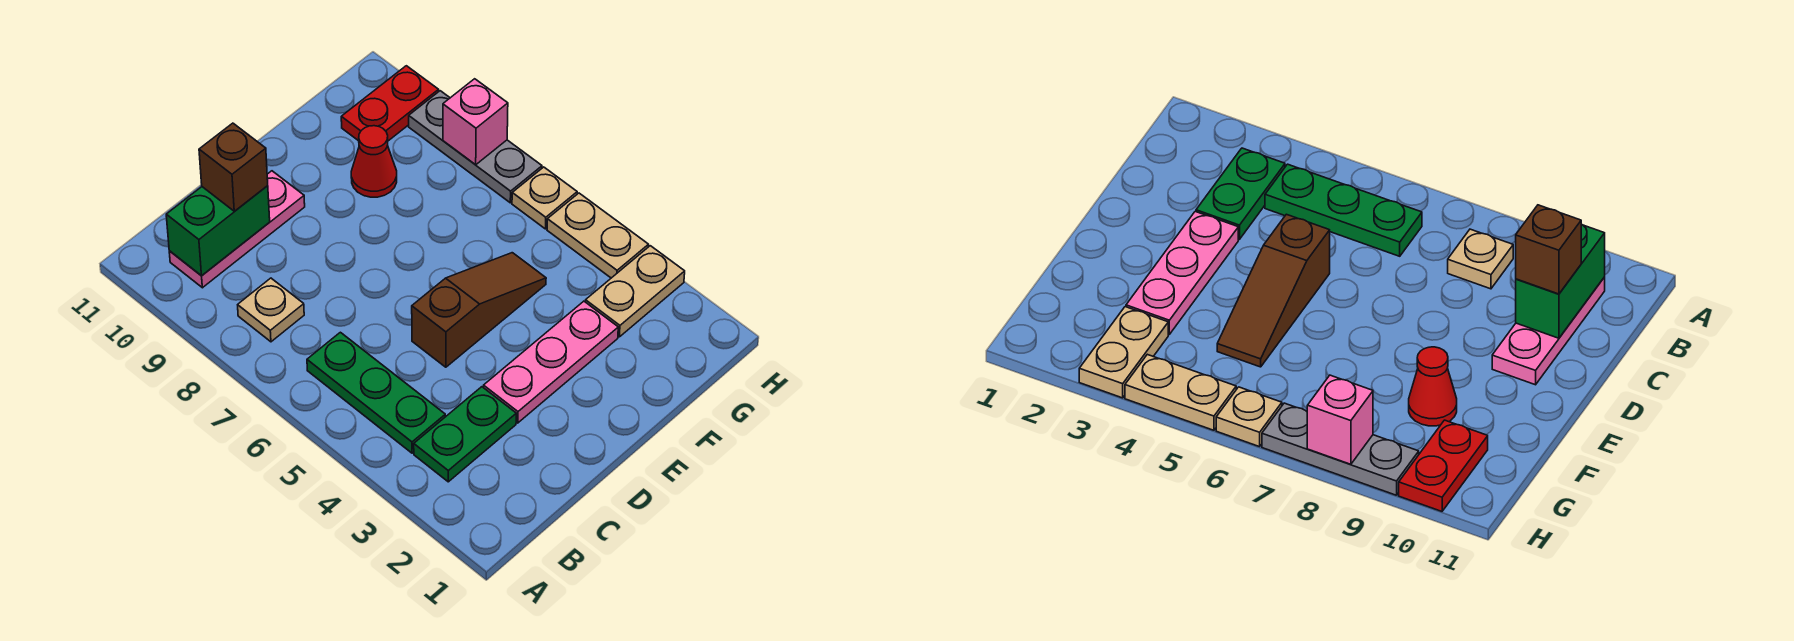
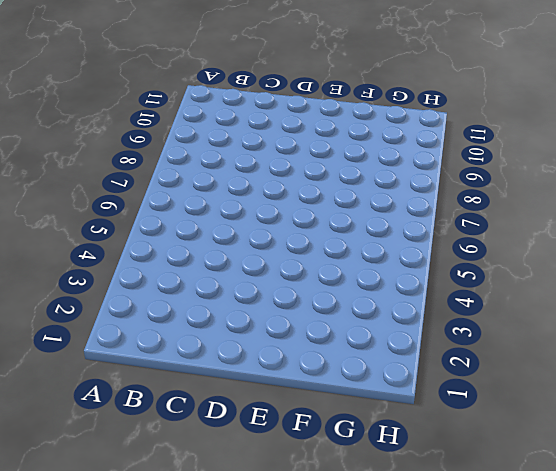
none -> green plate B3:C3 level 1
none -> green plate B4:B6 level 1
none -> tan plate B8 level 1

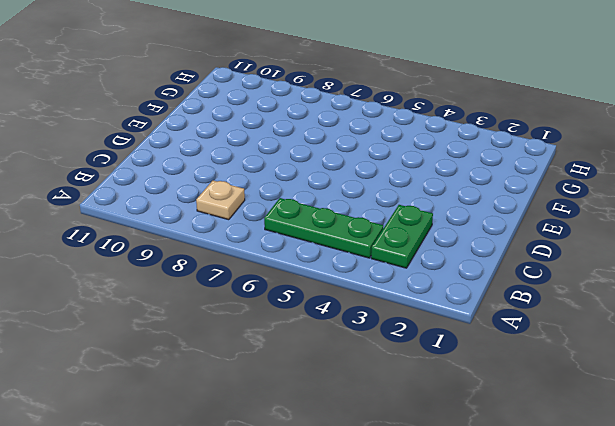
none -> pink plate B10:D10 level 1
none -> pink plate D3:F3 level 1
none -> brown slope D5:F5 level 1 top D

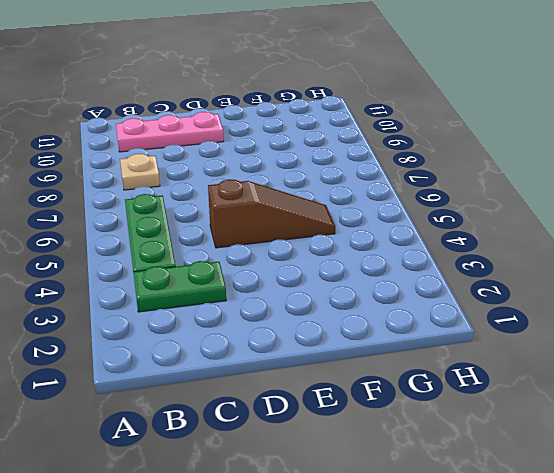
none -> pink plate D3:F3 level 1
none -> red cone F9 level 1
none -> tan plate G3:H3 level 1

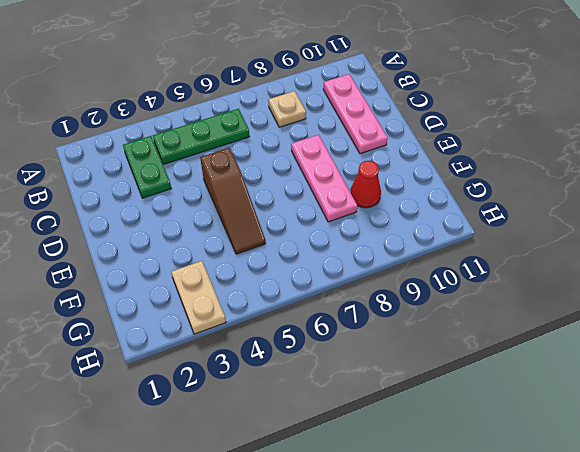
pink plate D8:F8 level 1 -> pink plate D3:F3 level 1
none -> red plate G10:H10 level 1
none -> tan plate H4:H5 level 1
none -> tan plate H6 level 1

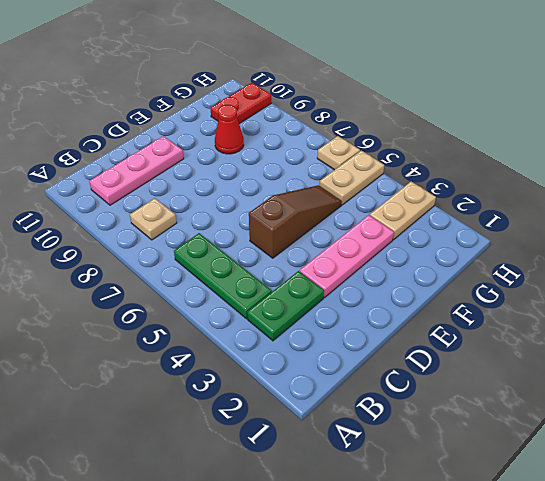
tan plate G5:H5 level 1 -> tan plate H4:H5 level 1
none -> grey plate H7:H9 level 1
none -> green brick B10:C10 level 2
none -> pink brick H8 level 2

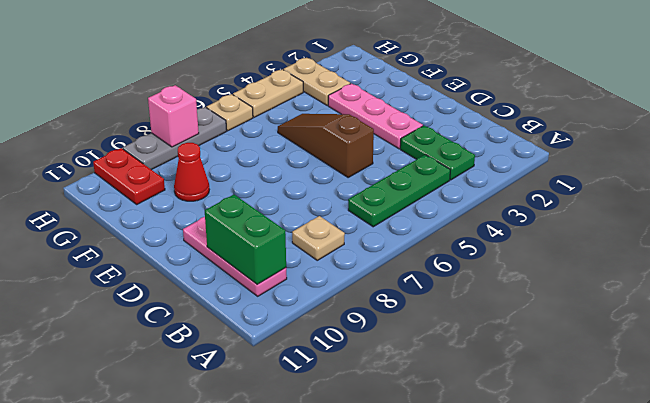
none -> brown brick C10 level 3

